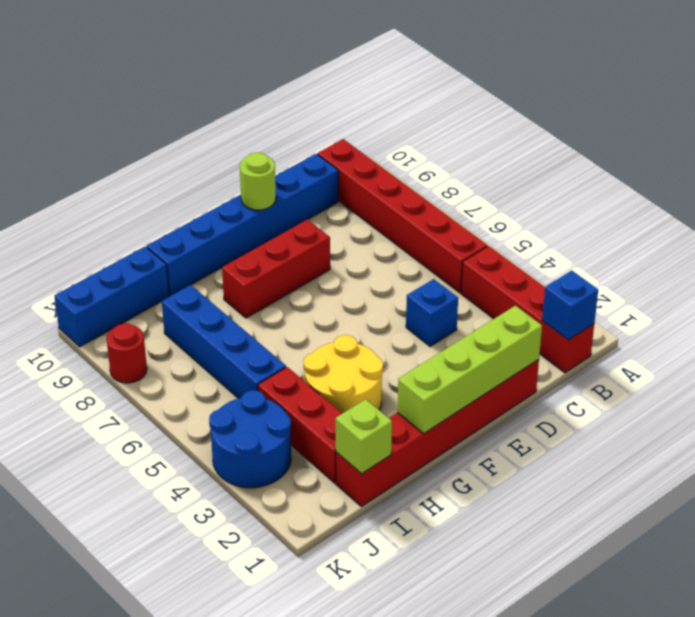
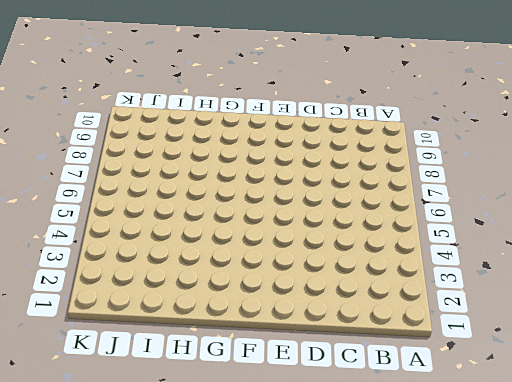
none -> red brick B1:B4 level 1
none -> red brick B5:B10 level 1
none -> blue brick C10:H10 level 1

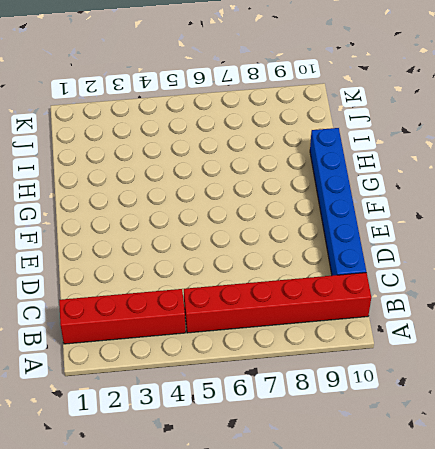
none -> red brick D1:I1 level 1
none -> blue brick D4 level 1
none -> red brick E8:G8 level 1

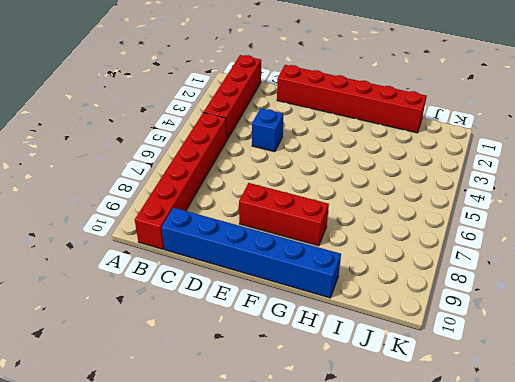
none -> yellow round brick G3:H4 level 1
none -> red brick I2:I4 level 1
none -> blue brick I5:I8 level 1

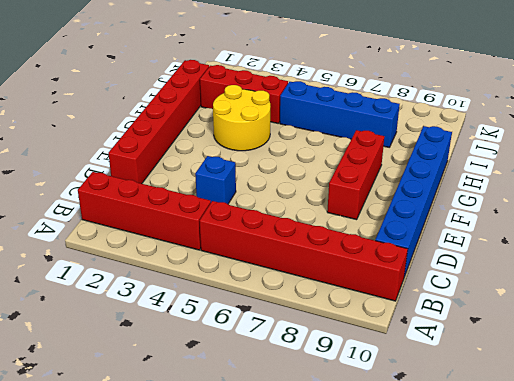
none -> blue brick I10:K10 level 1
none -> blue round brick J3:K4 level 1
none -> red round brick K8 level 1

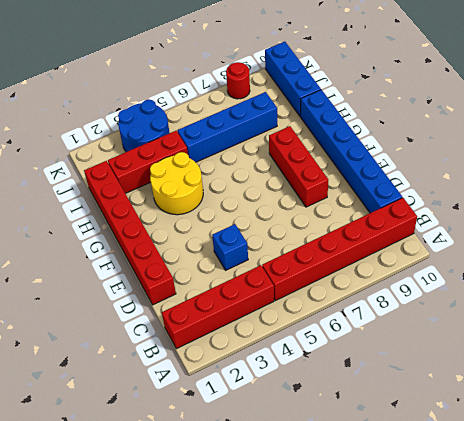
none -> blue brick B1 level 2
none -> lime brick D1:G1 level 2
none -> lime round brick E10 level 2

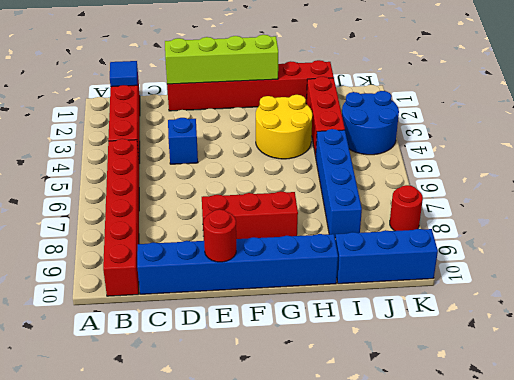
blue tile B1 level 2 -> blue brick B1 level 2
red round brick E10 level 2 -> lime round brick E10 level 2
none -> lime brick I1 level 2

